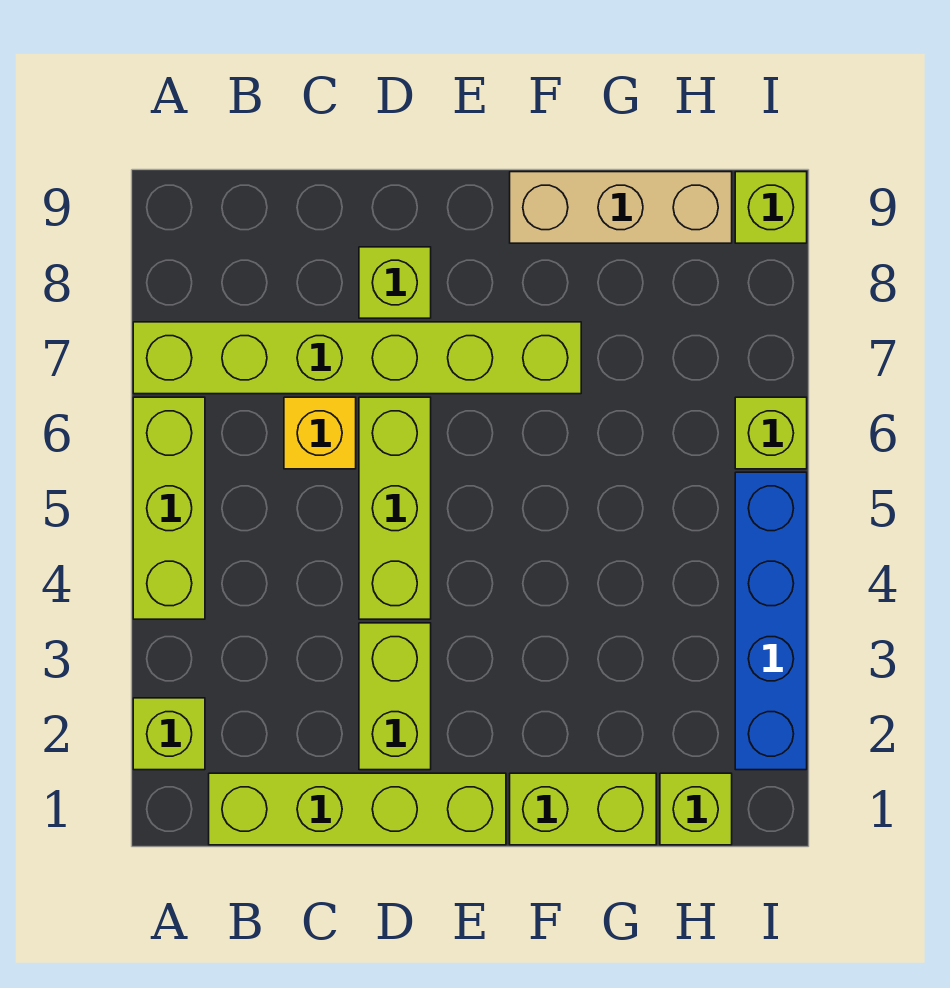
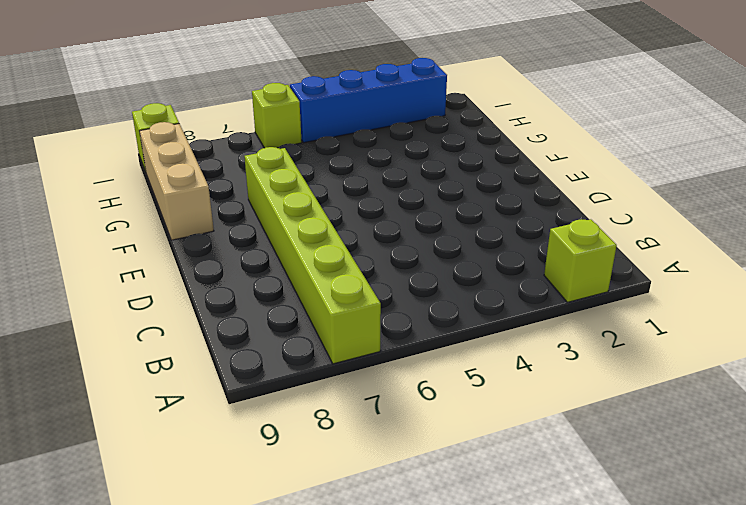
none -> lime brick A4:A6 level 1
none -> lime brick B1:E1 level 1
none -> yellow brick C6 level 1

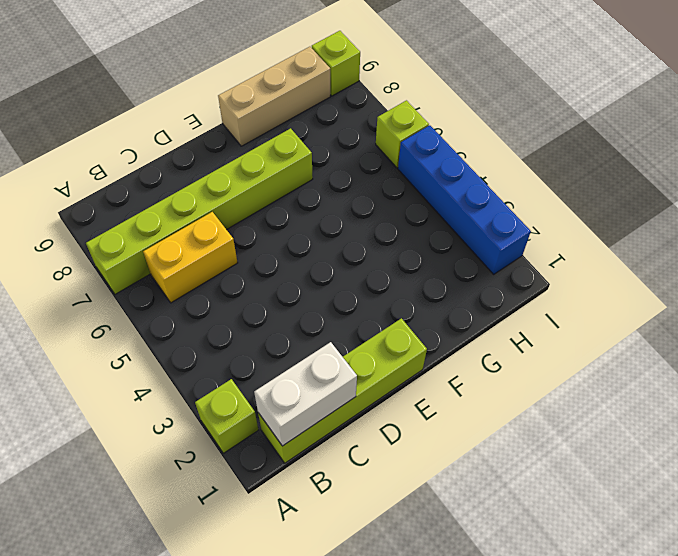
white brick B1:C1 level 2 -> none
yellow brick B6:C6 level 1 -> yellow brick C6 level 1
none -> lime brick A4:A6 level 1
none -> lime brick D2:D3 level 1
none -> lime brick D4:D6 level 1

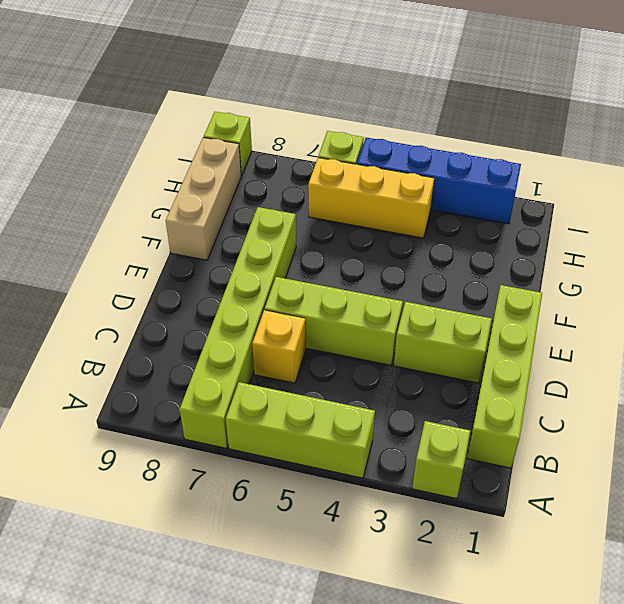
yellow brick H4:H6 level 1 -> none
none -> lime brick D8 level 1
none -> lime brick F1:G1 level 1
none -> lime brick H1 level 1

